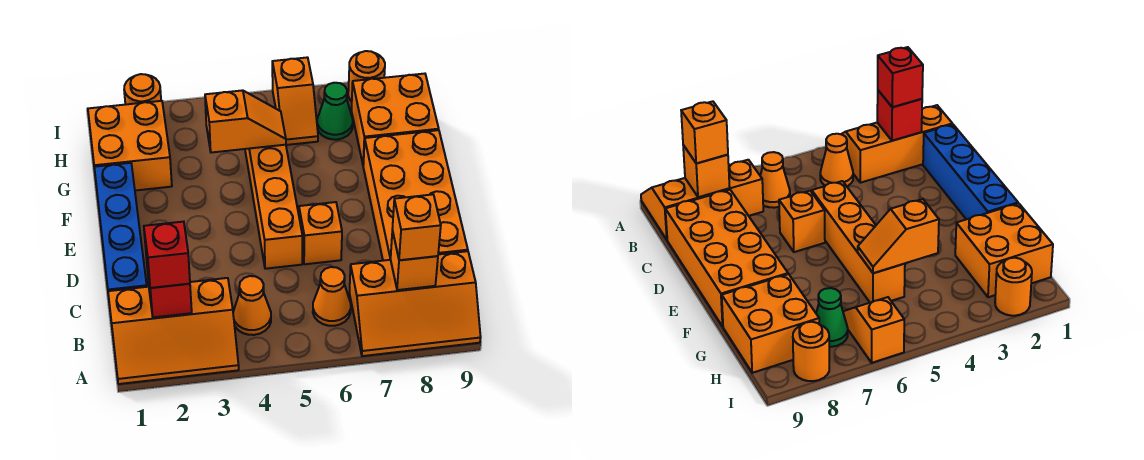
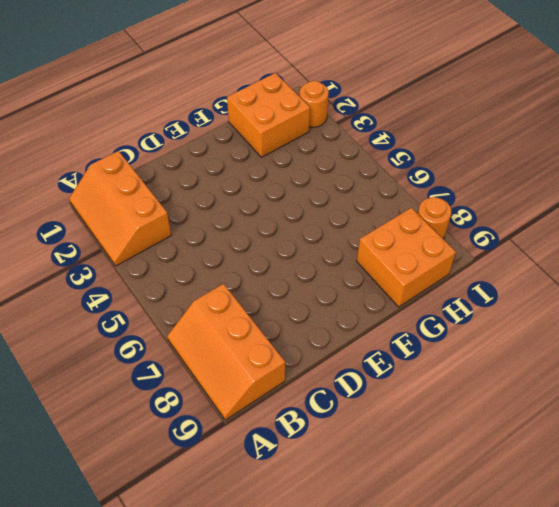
none -> orange cone B4 level 1
none -> orange cone B6 level 1
none -> blue brick C1:F1 level 1

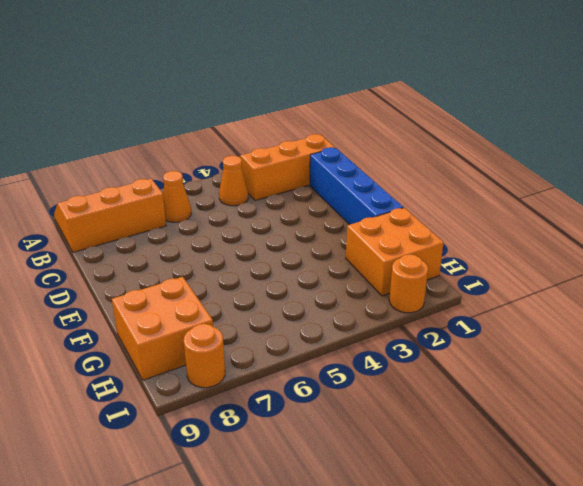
none -> orange brick C8:F9 level 1
none -> orange brick D5:G5 level 1
none -> orange brick D6 level 1

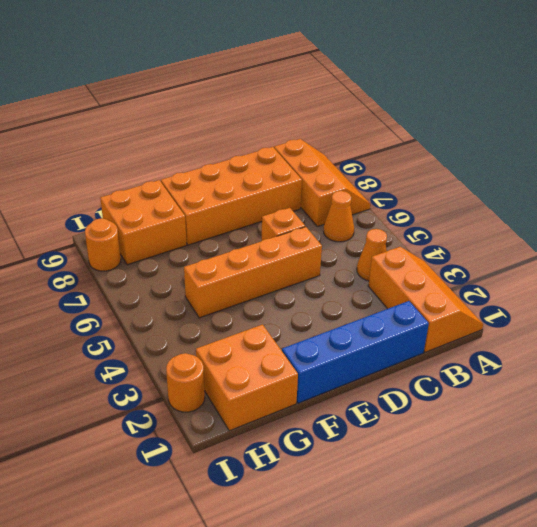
none -> orange slope H6:I6 level 1 top I
none -> green cone H7 level 1
none -> red brick B2 level 2

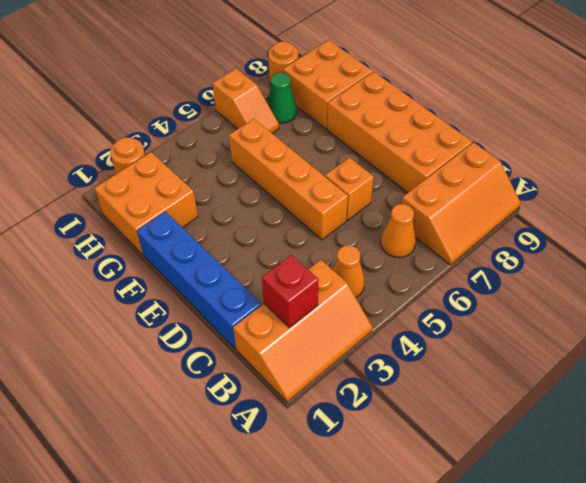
none -> orange brick B8 level 2
none -> orange slope G4:G5 level 2 top 4
none -> red brick B2 level 3

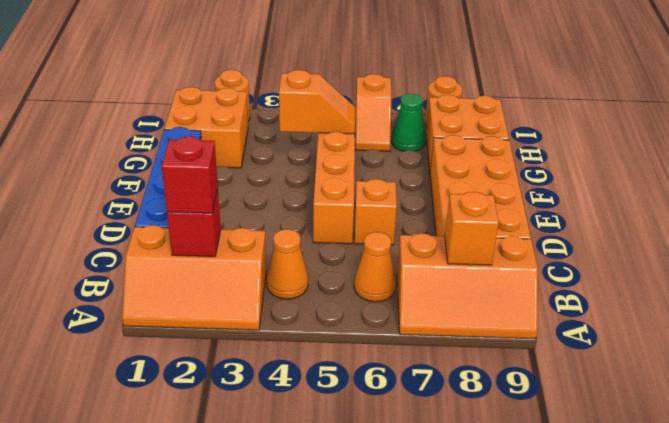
none -> orange brick B8 level 3

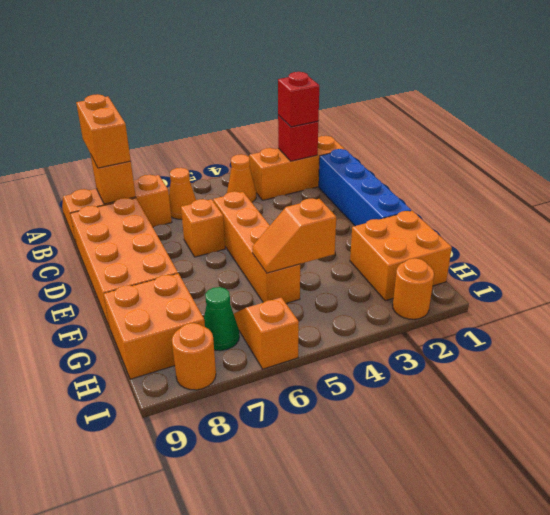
orange brick A8:B8 level 3 -> orange brick B8 level 3

